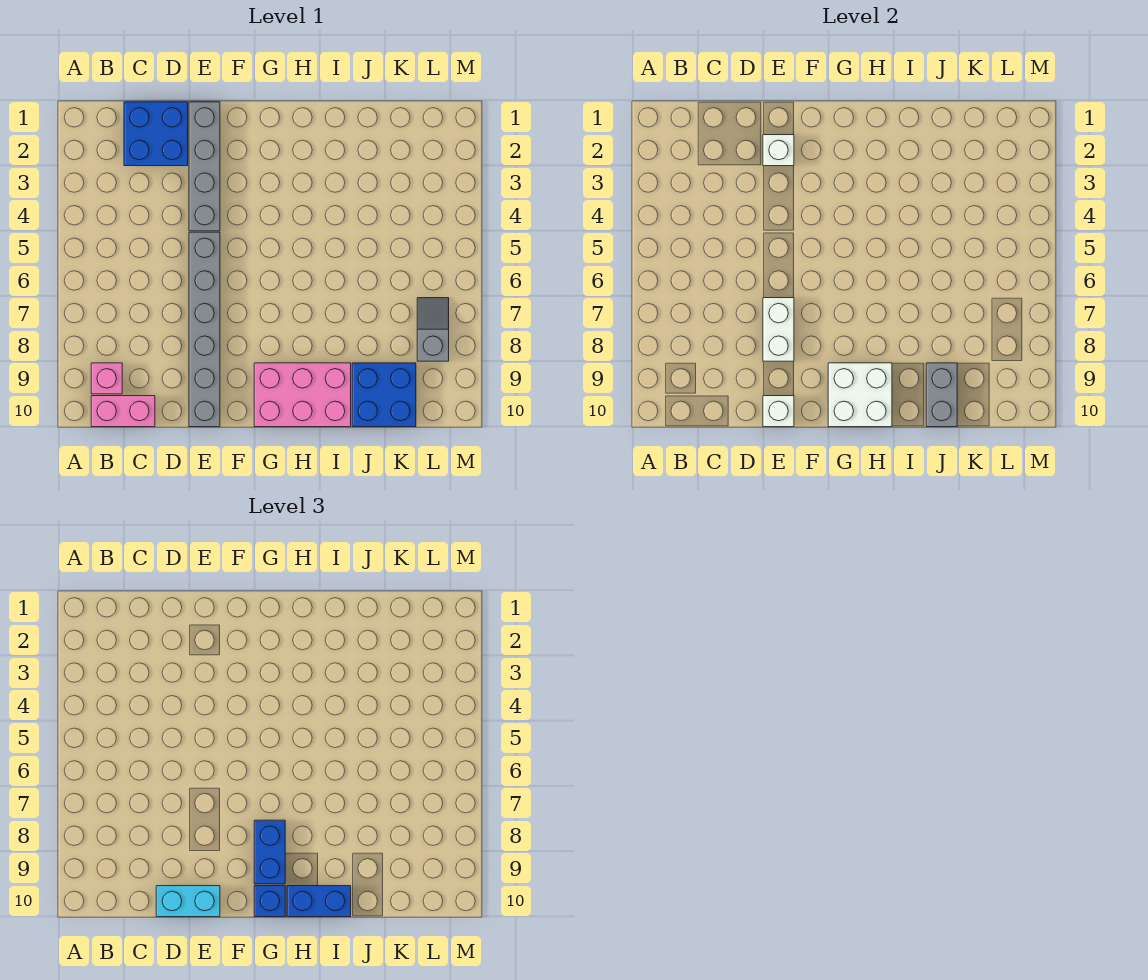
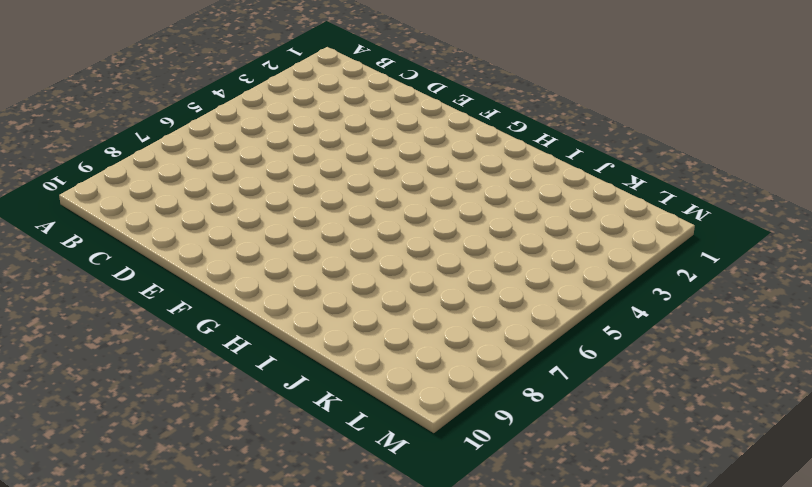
none -> pink brick B9 level 1
none -> pink brick B10:C10 level 1
none -> blue brick C1:D2 level 1

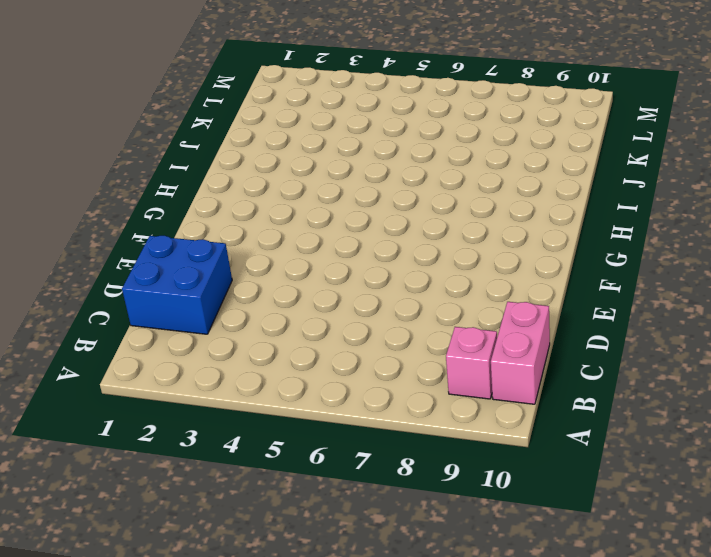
none -> grey brick E1:E4 level 1
none -> grey brick E5:E10 level 1
none -> pink brick G9:I10 level 1

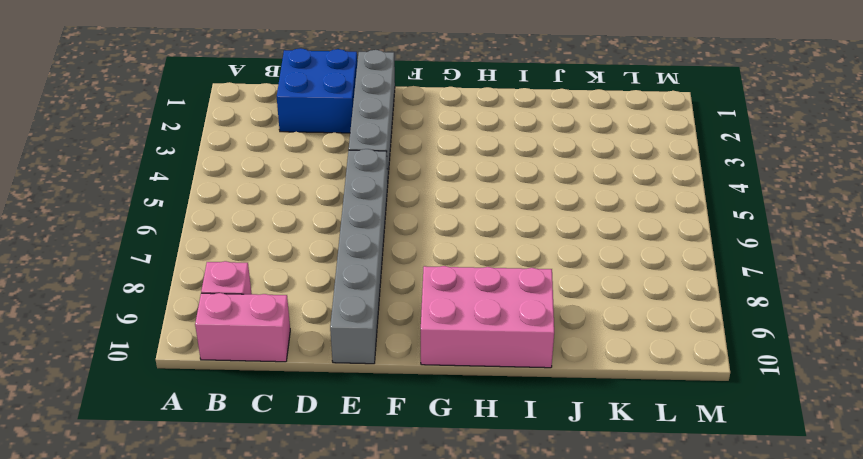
none -> blue brick J9:K10 level 1
none -> grey slope L7:L8 level 1 top 8
none -> white brick E2 level 2

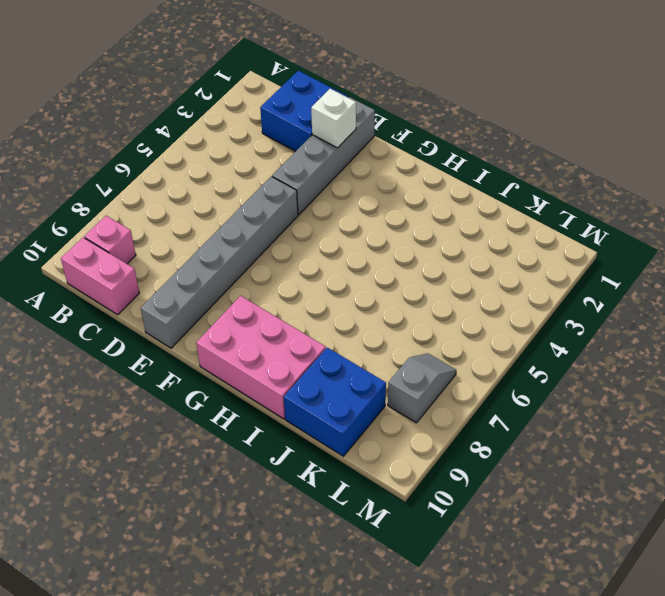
none -> white brick E7:E8 level 2
none -> white brick E10 level 2
none -> white brick G9:H10 level 2

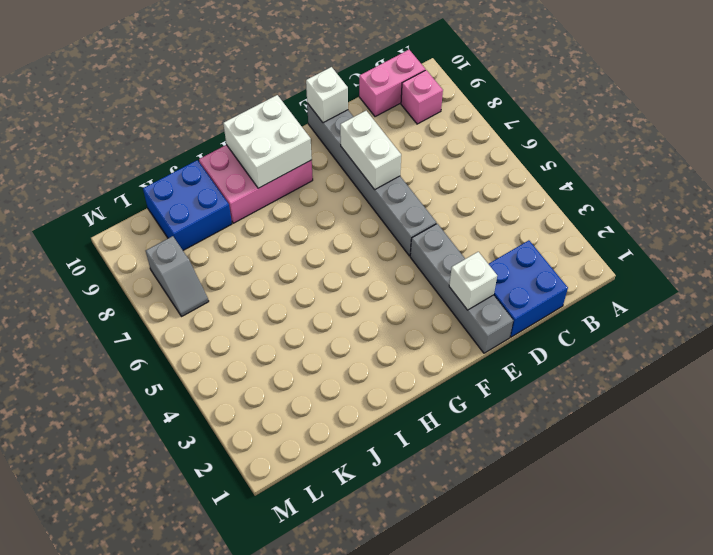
none -> grey brick J9:J10 level 2
none -> cyan brick D10:E10 level 3
none -> blue brick G8:G9 level 3

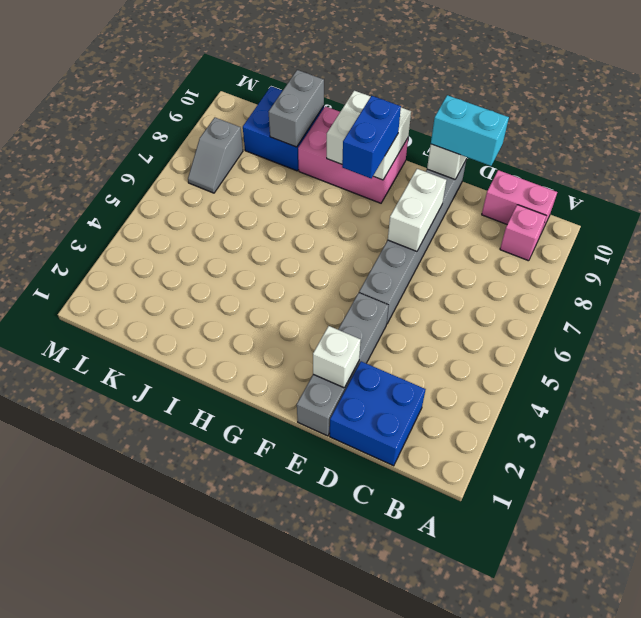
none -> blue brick G10 level 3
none -> blue brick H10:I10 level 3

